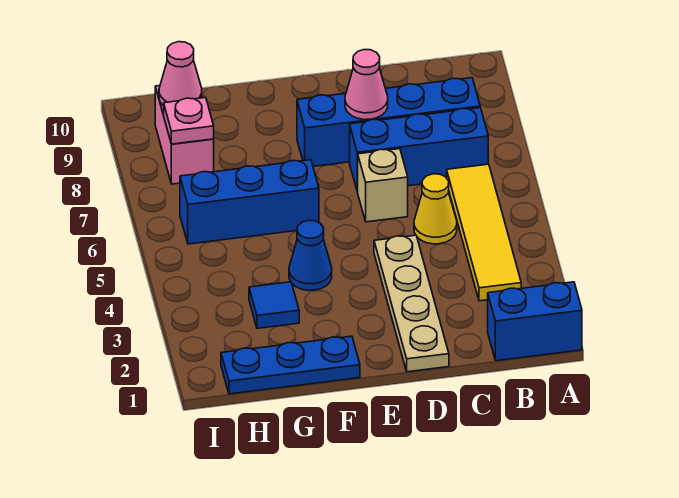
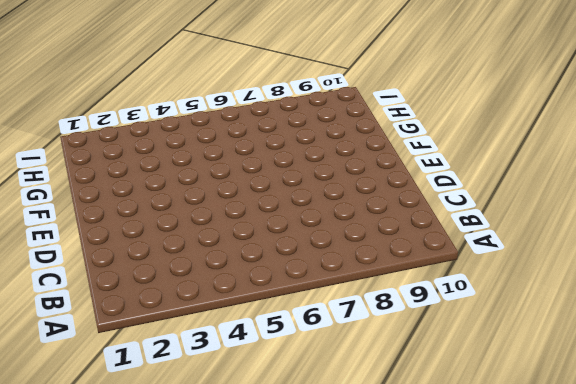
none -> blue brick A1:B1 level 1
none -> yellow tile B3:B6 level 1
none -> blue brick B7:D7 level 1

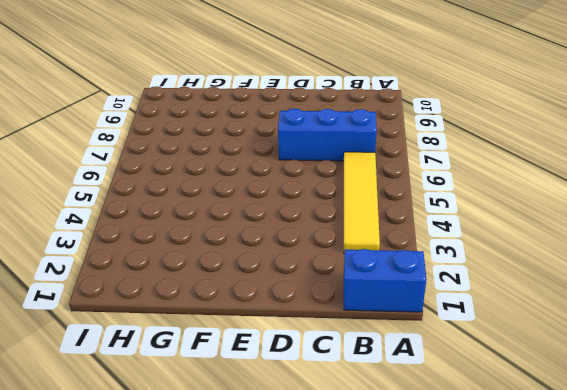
none -> blue brick B8:E8 level 1
none -> yellow cone C5 level 1
none -> tan plate D1:D4 level 1

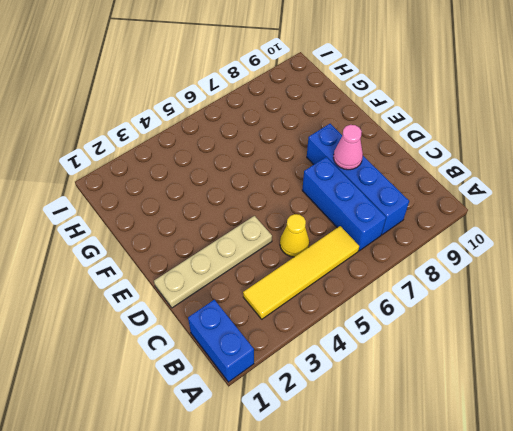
none -> tan brick D6 level 1
none -> blue plate F1:H1 level 1
none -> blue cone F4 level 1

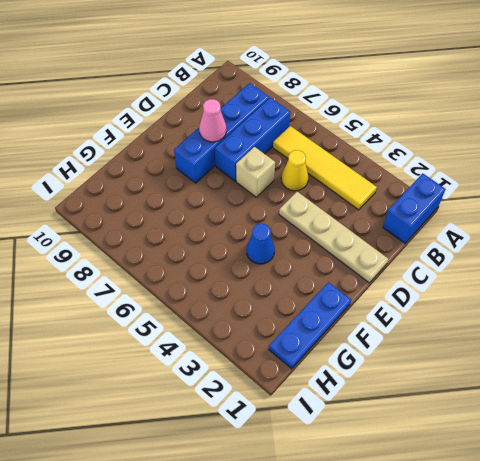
none -> blue brick F6:H6 level 1
none -> blue tile G3 level 1
none -> pink brick H8:H9 level 1

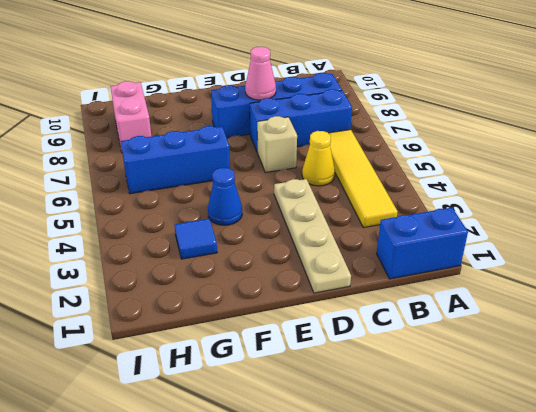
none -> blue plate F1:H1 level 1
none -> pink plate H8 level 2
none -> pink cone H9 level 2

